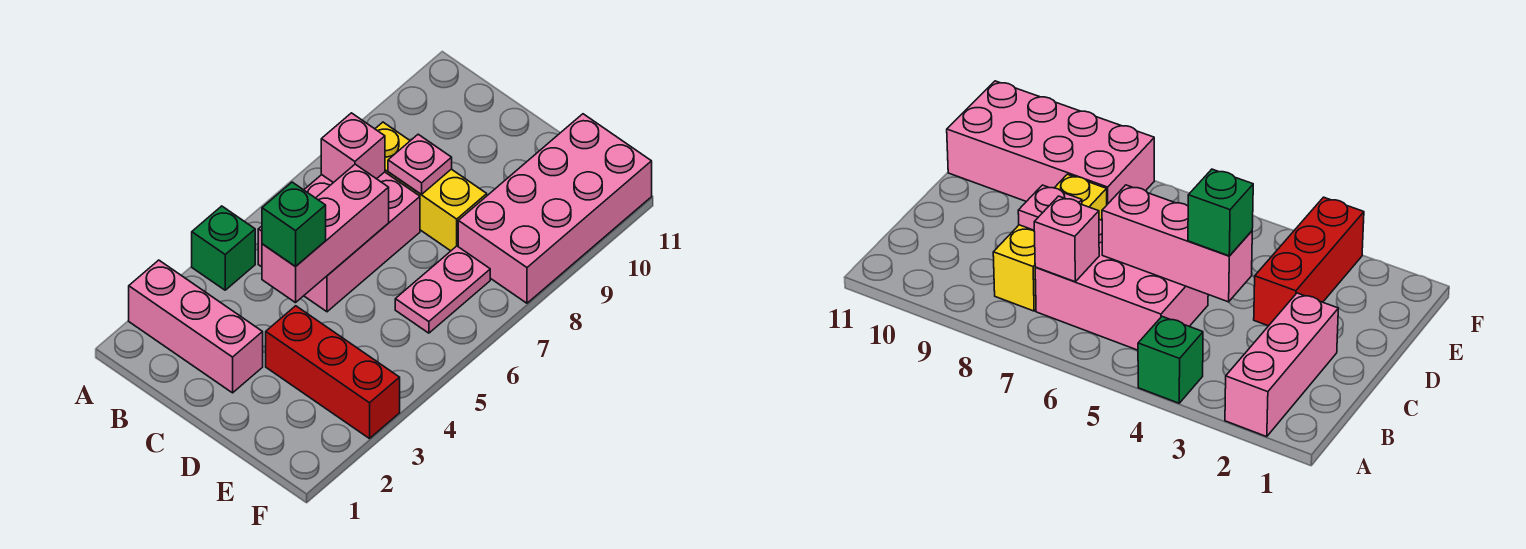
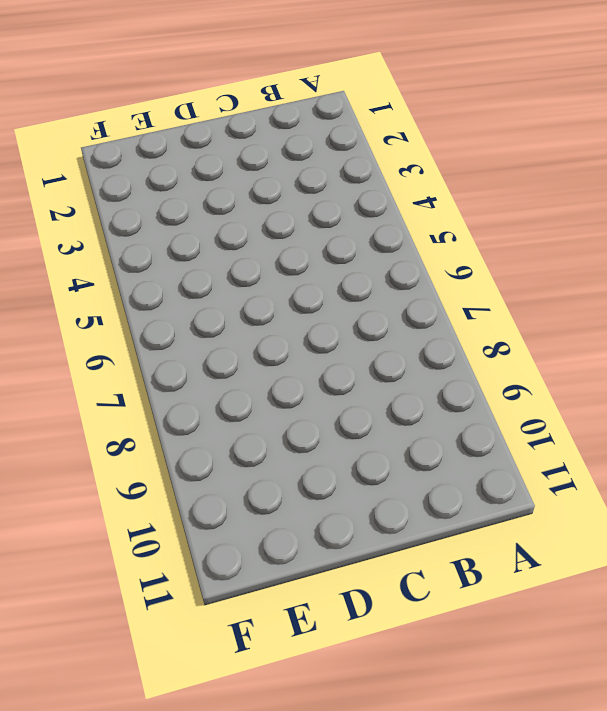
none -> pink brick A2:C2 level 1
none -> green brick A4 level 1

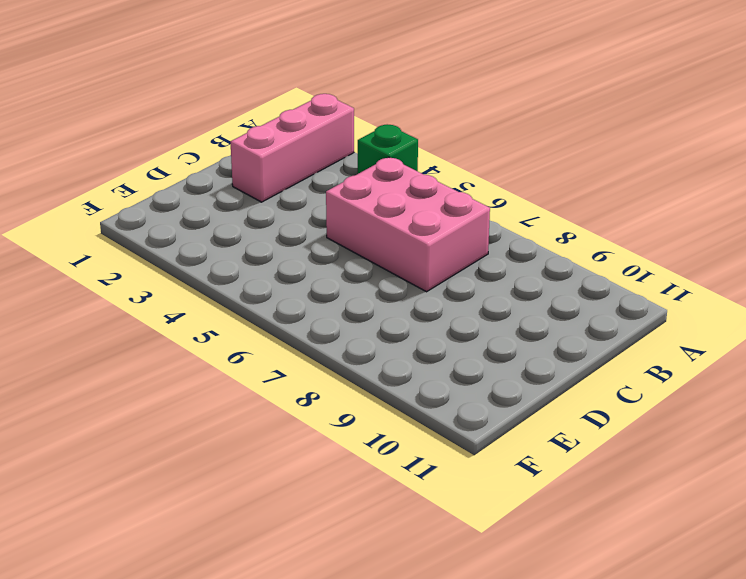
none -> yellow brick B8:D8 level 1
none -> red brick D3:F3 level 1

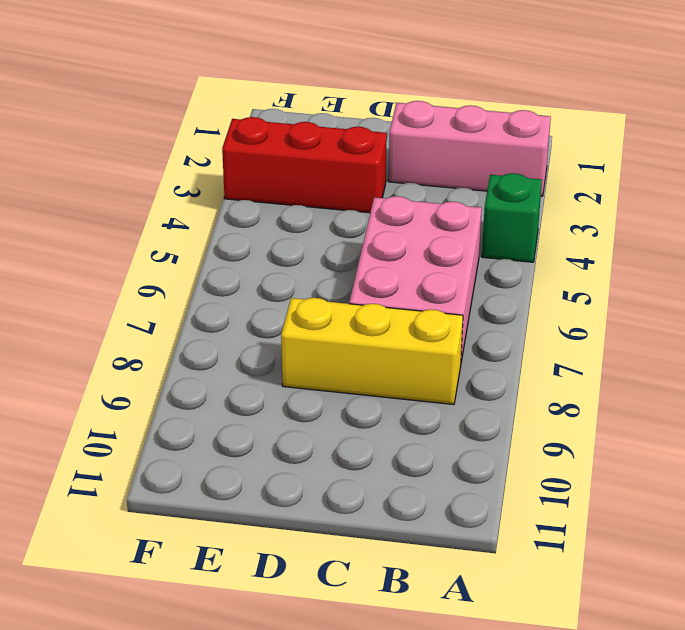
none -> pink plate E6:E7 level 1
none -> pink brick E8:F11 level 1

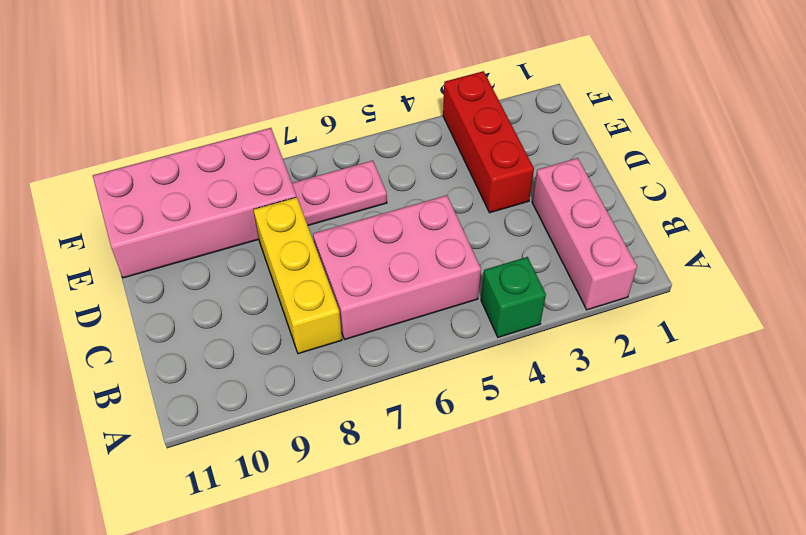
none -> pink brick B7 level 2
none -> pink brick C4:C6 level 2

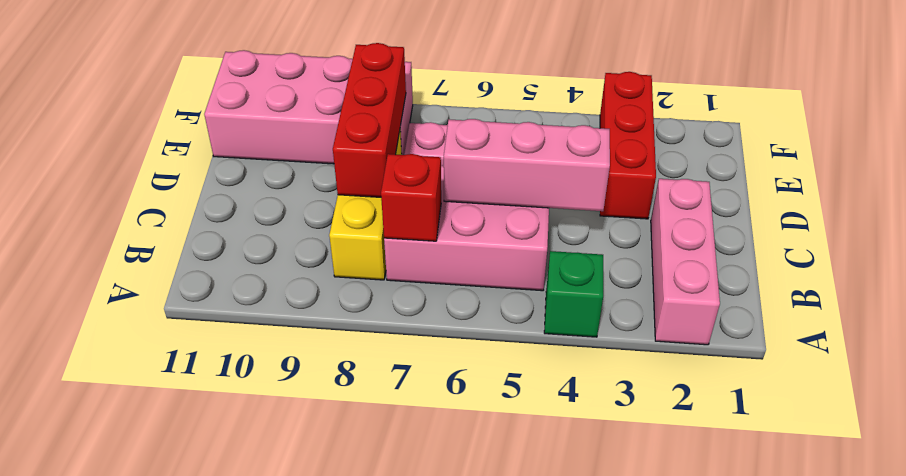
red brick B7 level 2 -> pink brick B7 level 2
red brick C8:E8 level 2 -> pink plate C8 level 2
none -> green brick C4 level 3

